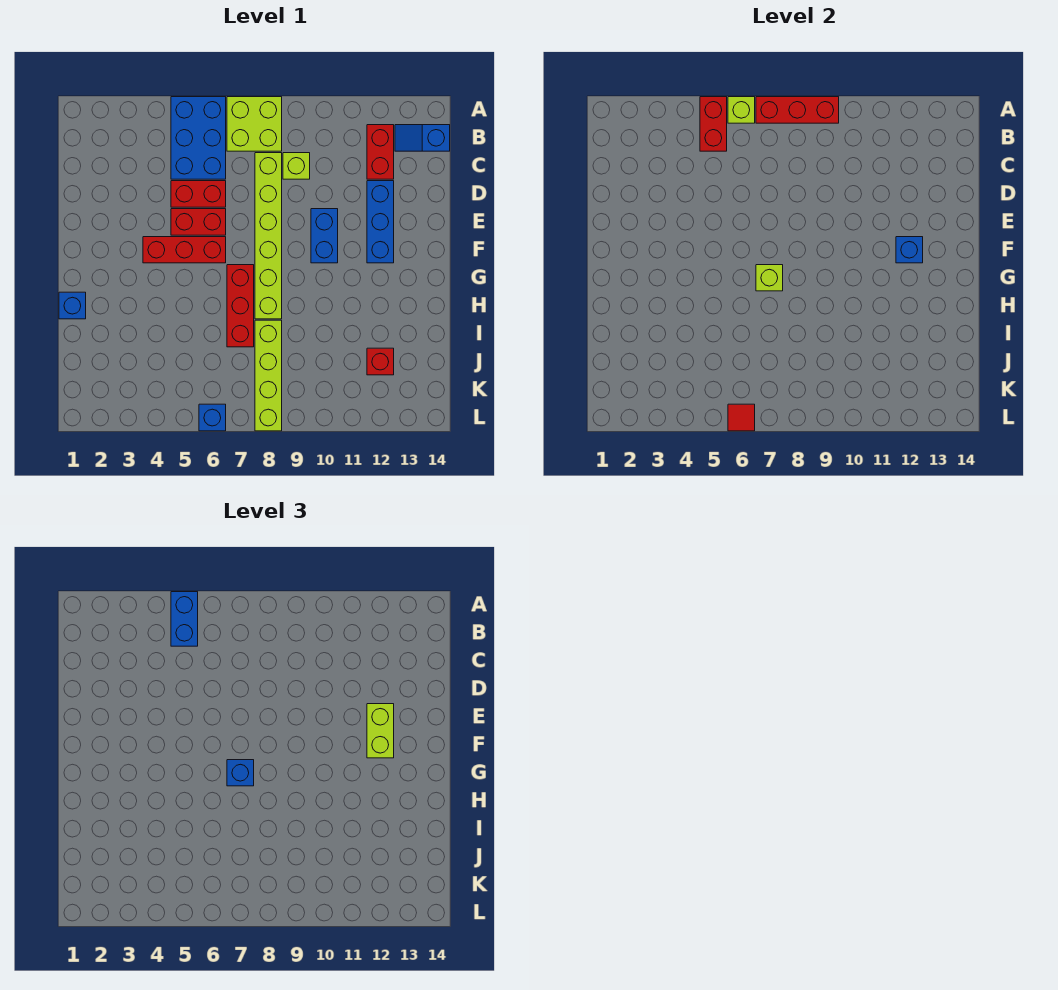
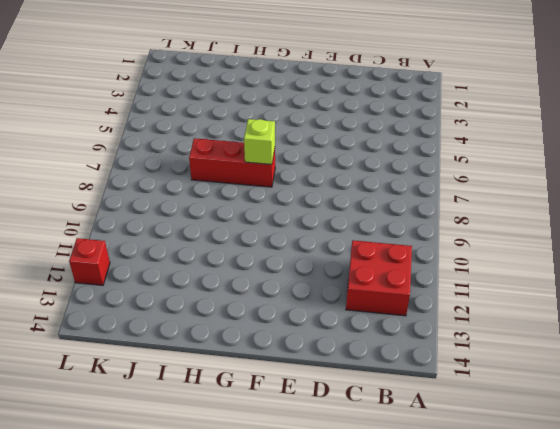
red brick B11:C12 level 1 -> red brick B12:C12 level 1
red brick L12 level 1 -> red brick J12 level 1
none -> blue brick A5:C6 level 1
none -> lime brick A7:B8 level 1
none -> blue slope B13:B14 level 1 top 14

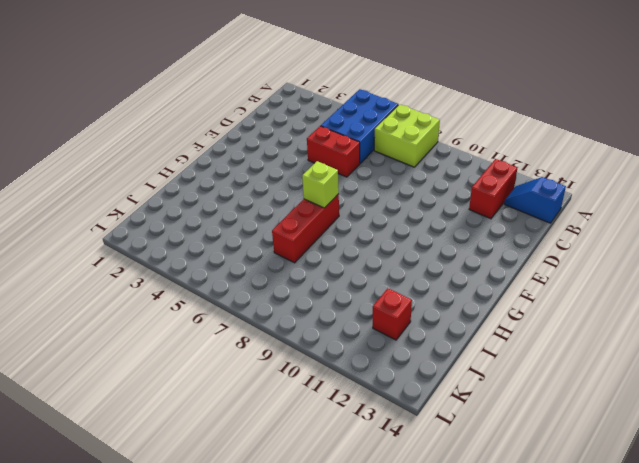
none -> lime brick C8:H8 level 1
none -> lime brick C9 level 1
none -> blue brick D12:F12 level 1

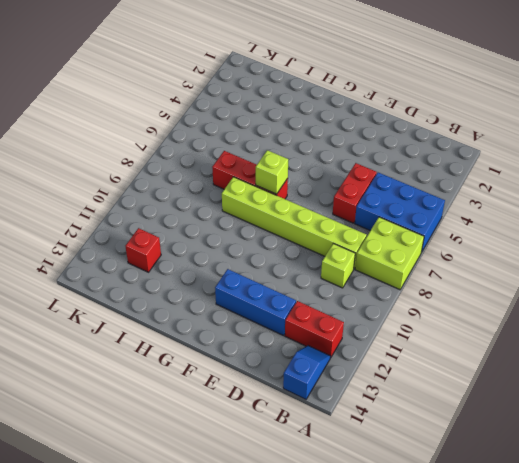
none -> red brick E5:E6 level 1
none -> blue brick E10:F10 level 1
none -> red brick F4:F6 level 1

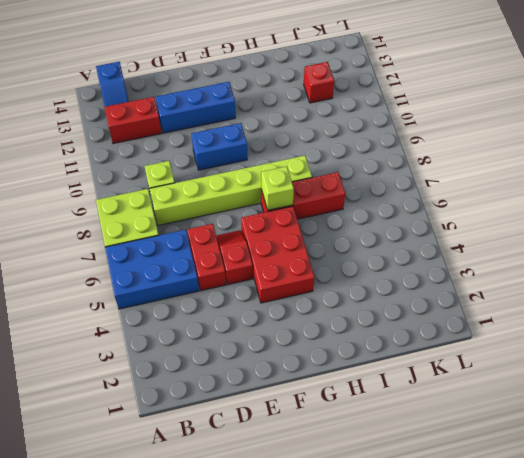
red slope E5:E6 level 1 top 5 -> red brick E5:E6 level 1
red brick F4:G6 level 1 -> red brick F4:F6 level 1
none -> blue brick H1 level 1
none -> lime brick I8:L8 level 1
none -> blue brick L6 level 1

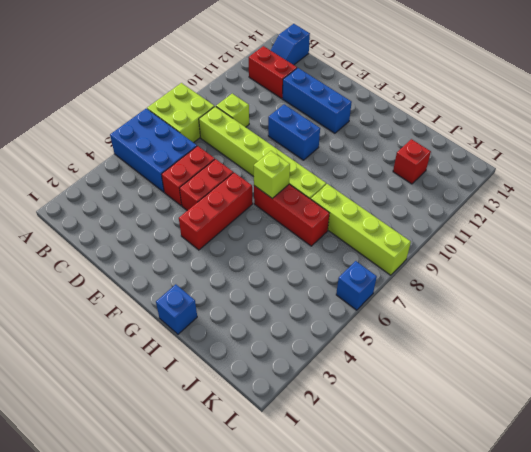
none -> red brick A5:B5 level 2
none -> lime brick A6 level 2
none -> red brick A7:A9 level 2

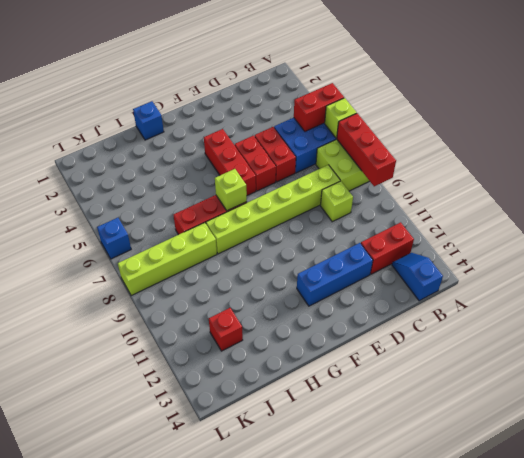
none -> blue brick E10:F10 level 1
none -> blue brick F12 level 2
none -> red tile L6 level 2

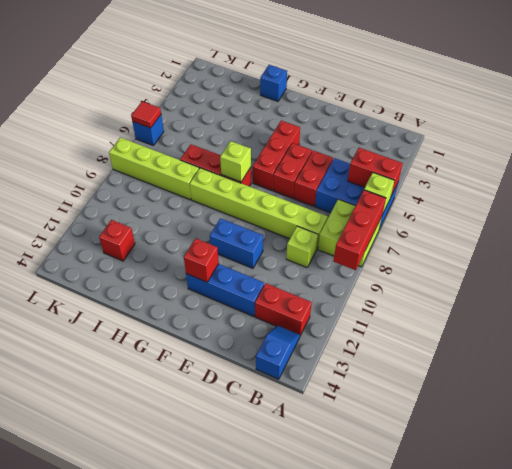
red brick F12 level 2 -> blue brick F12 level 2
none -> blue brick A5:B5 level 3
none -> lime brick E12:F12 level 3
none -> blue brick G7 level 3

